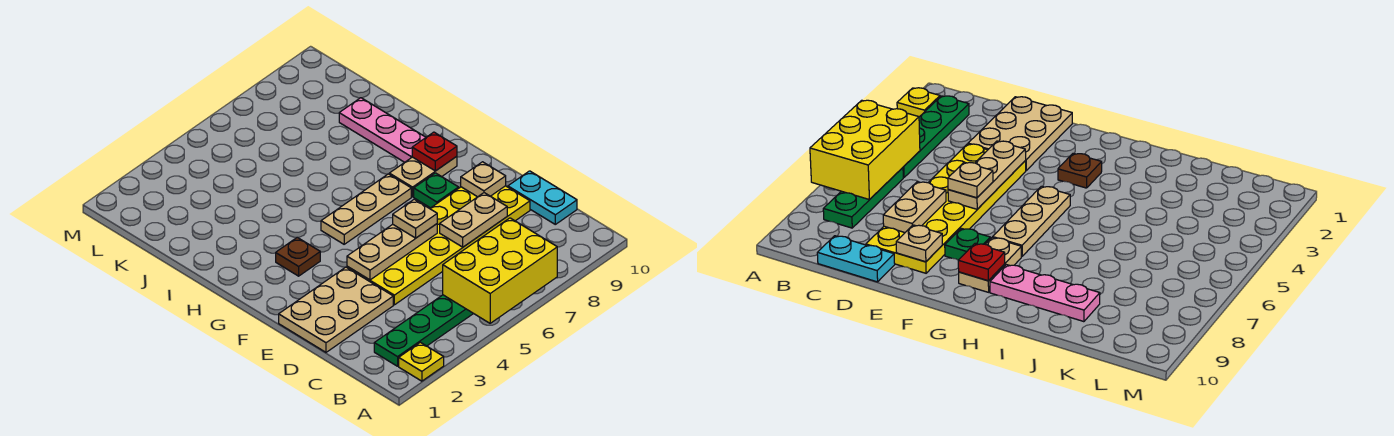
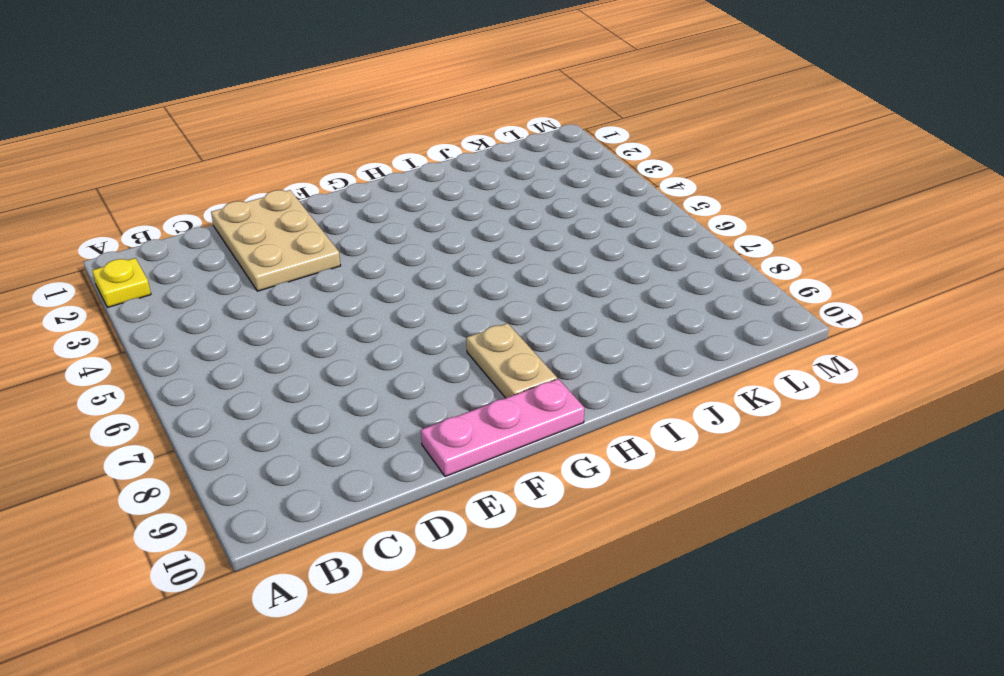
pink plate E10:G10 level 1 -> pink plate H9:J9 level 1
none -> green plate B2:B5 level 1
none -> green plate B6:B8 level 1
none -> cyan plate C10:D10 level 1

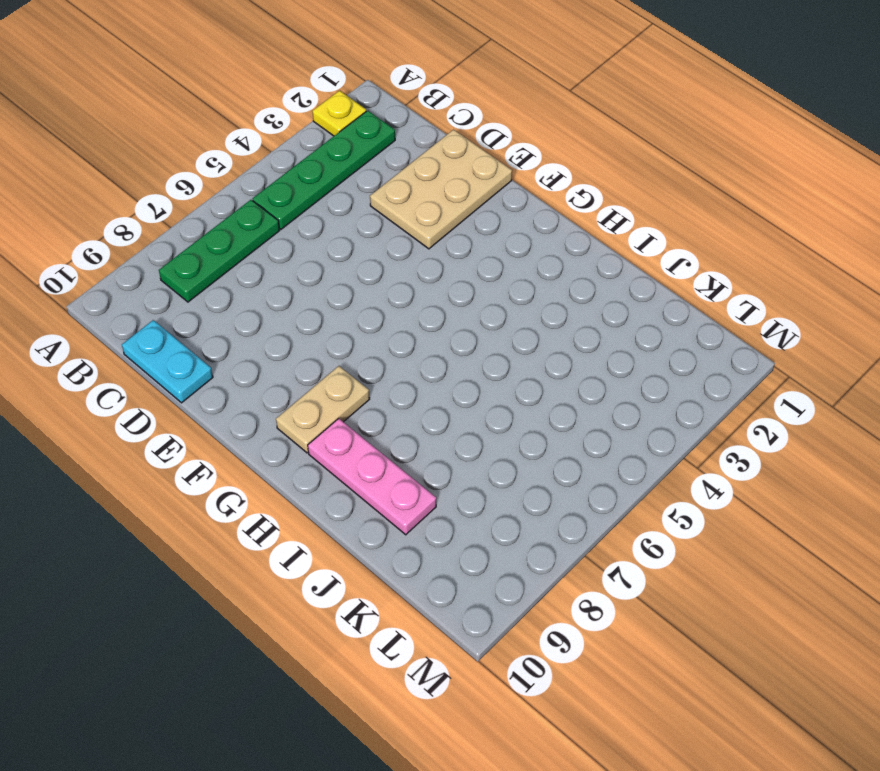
none -> yellow plate D4:E9 level 1
none -> green plate F8 level 1
none -> brown plate G3 level 1

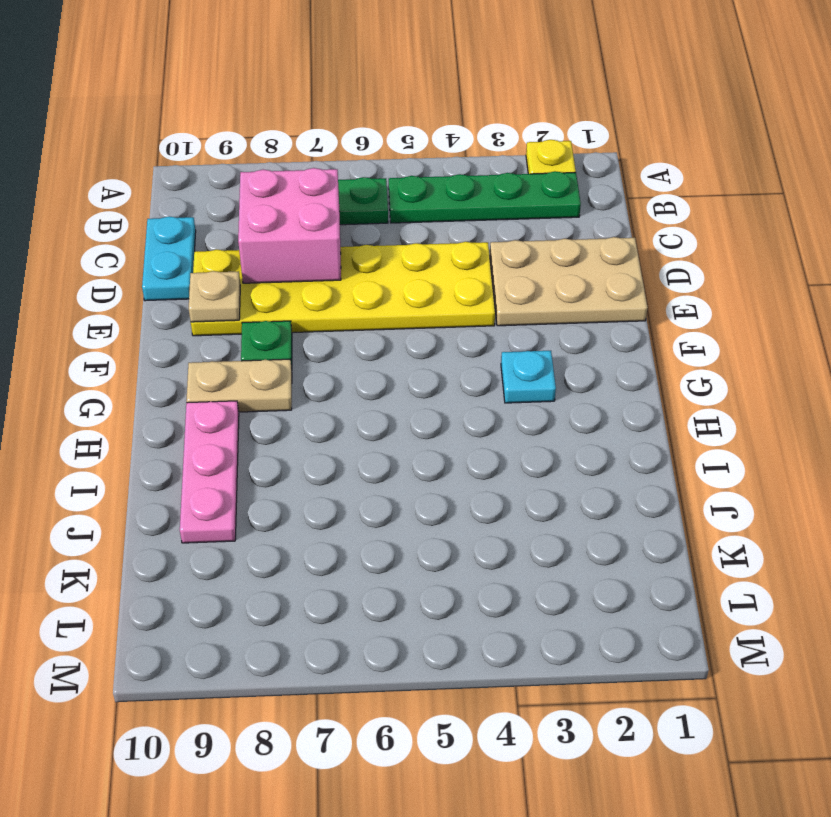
pink brick C7:D8 level 2 -> tan plate D7:D8 level 2
cyan plate G3 level 1 -> brown plate G3 level 1
none -> tan plate G5:G7 level 1
none -> yellow brick A5:B7 level 2
none -> tan plate E4:E6 level 2

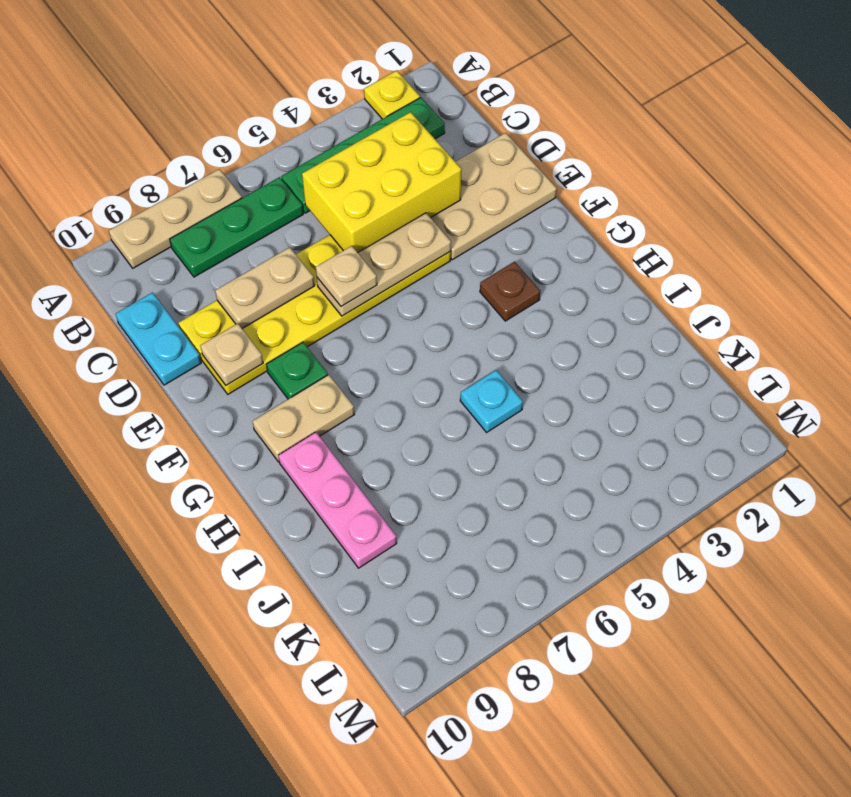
tan plate A7:A9 level 1 -> tan plate G5:G7 level 1
yellow brick C3:D5 level 2 -> yellow brick A5:B7 level 2
cyan plate I5 level 1 -> none
none -> red plate G9 level 2

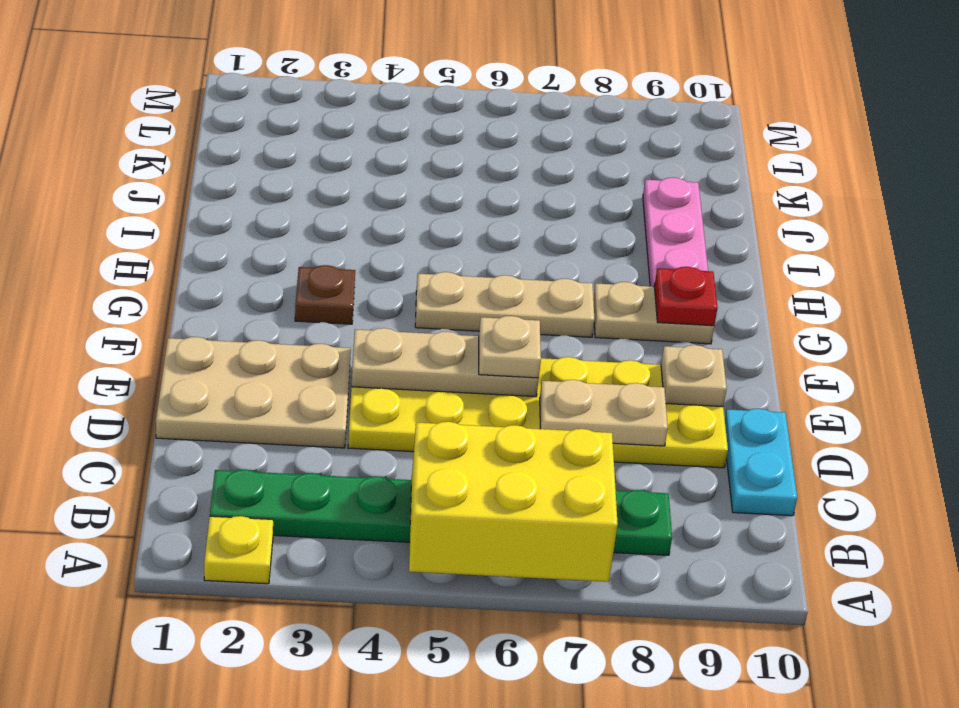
none -> green plate F8 level 1

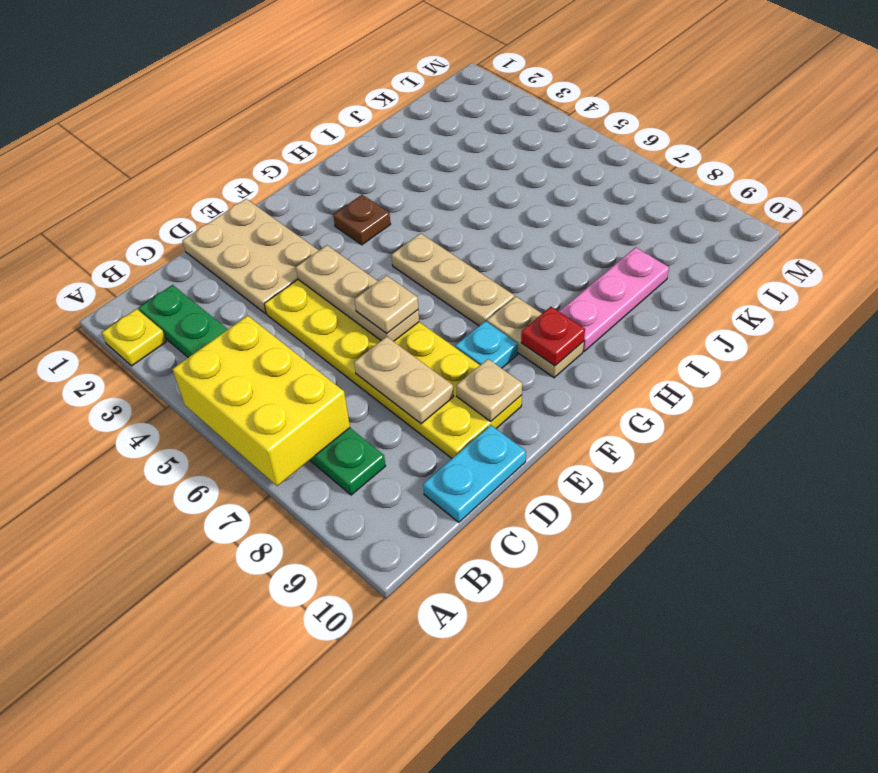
cyan plate F8 level 1 -> green plate F8 level 1

